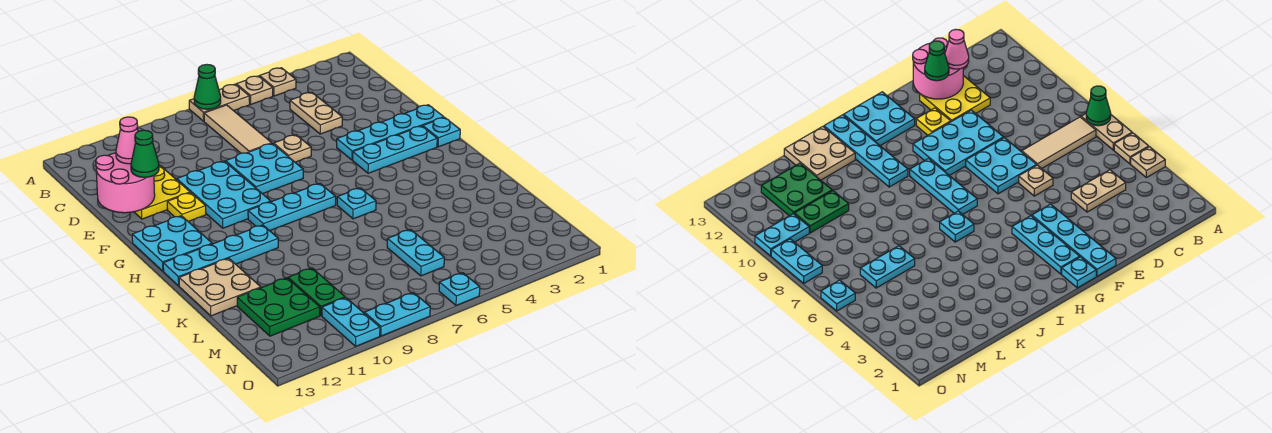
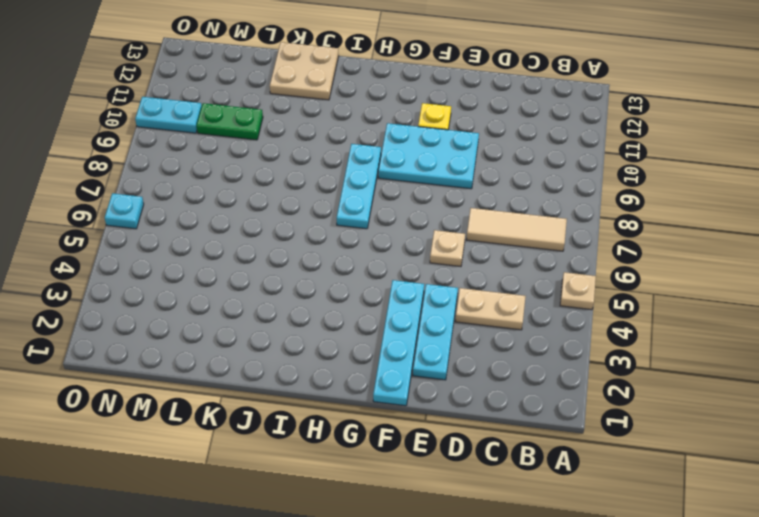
cyan plate E2:E4 level 1 -> cyan plate G2:G4 level 1
none -> tan plate A4 level 1
none -> tan plate A6:A7 level 1
none -> yellow plate D11:E12 level 1

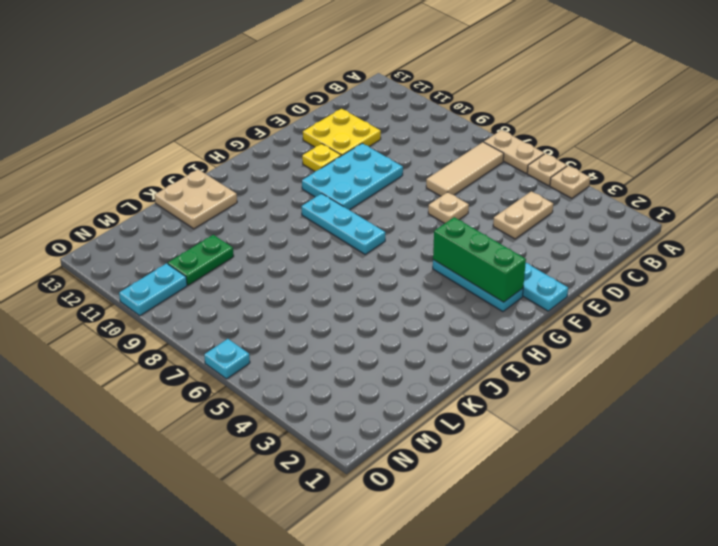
green brick G2:G4 level 2 -> none
none -> cyan plate E7:F8 level 1
none -> cyan plate G1 level 1
none -> cyan plate G12:H13 level 1

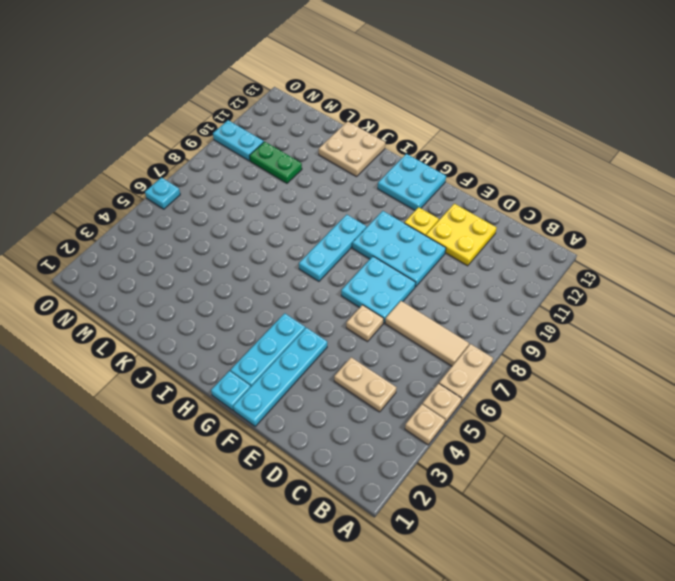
none -> cyan plate I6 level 1
none -> cyan plate I10:I13 level 1
none -> cyan plate L6:M6 level 1

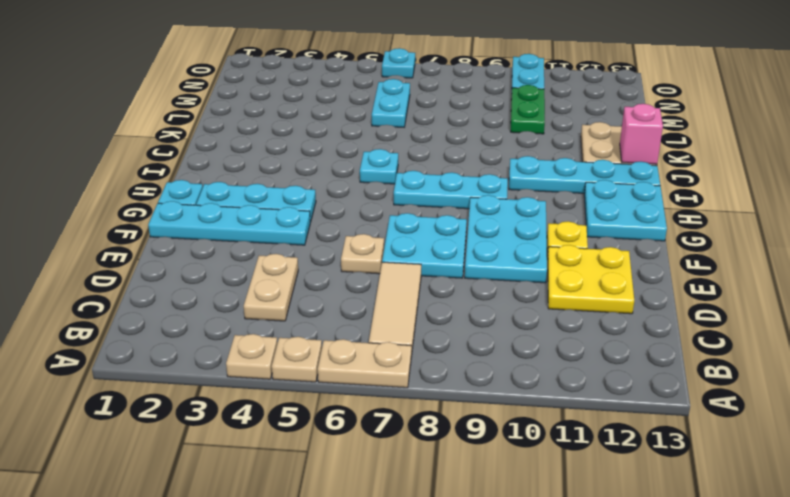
pink brick J13 level 2 -> none
none -> green plate L11:M12 level 1
none -> cyan plate O8:O9 level 1
none -> green cone A7 level 2

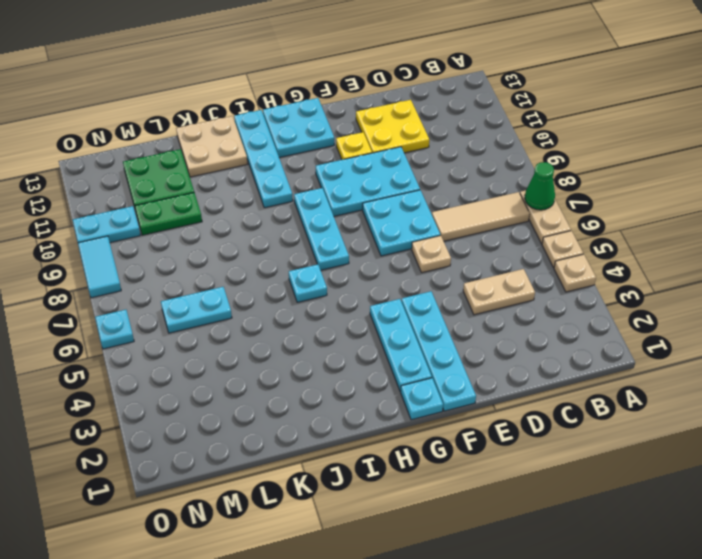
cyan tile O8:O9 level 1 -> cyan plate O8:O9 level 1
none -> pink round brick D12:E13 level 2
none -> pink cone D12 level 3
none -> green cone E12 level 3

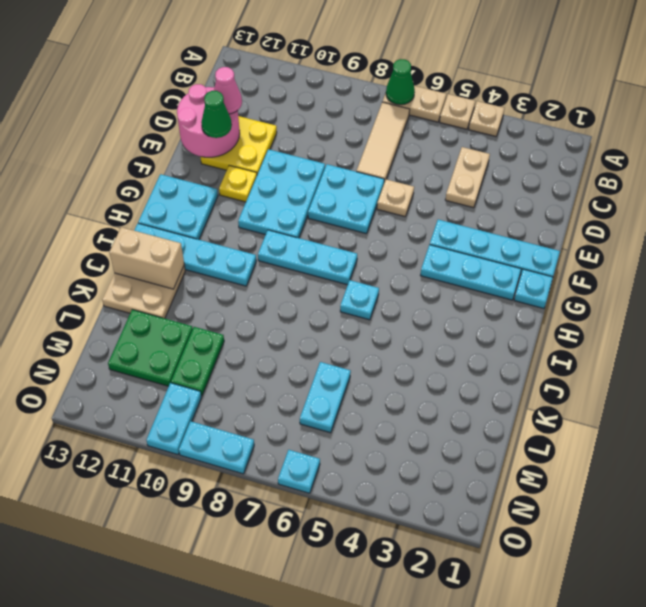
tan brick J12:J13 level 2 -> none

